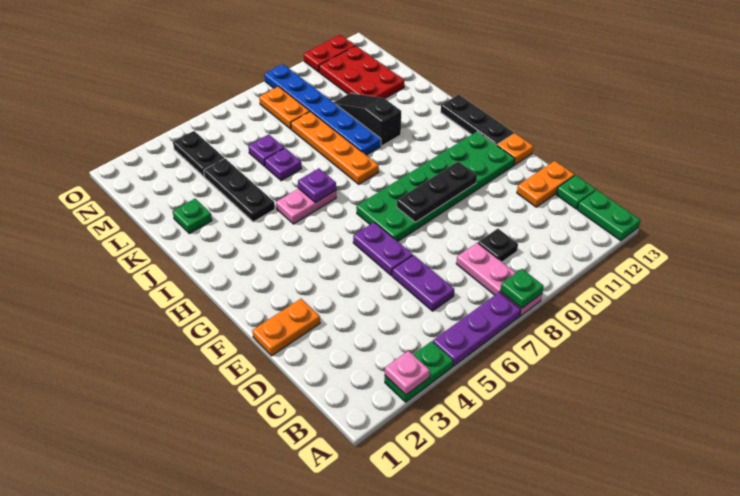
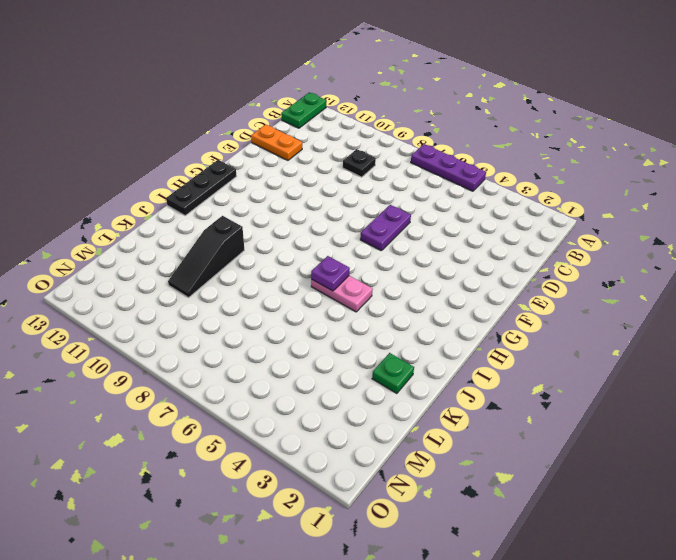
none -> green plate A3:A4 level 1
none -> pink plate A8:C8 level 1
none -> purple plate C6:D6 level 1

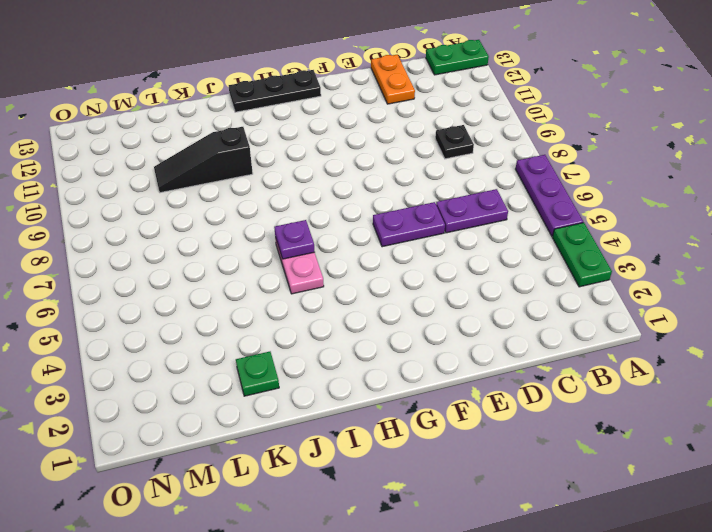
none -> pink plate A8:C8 level 1
none -> green plate C13 level 1
none -> orange plate E1:E2 level 1

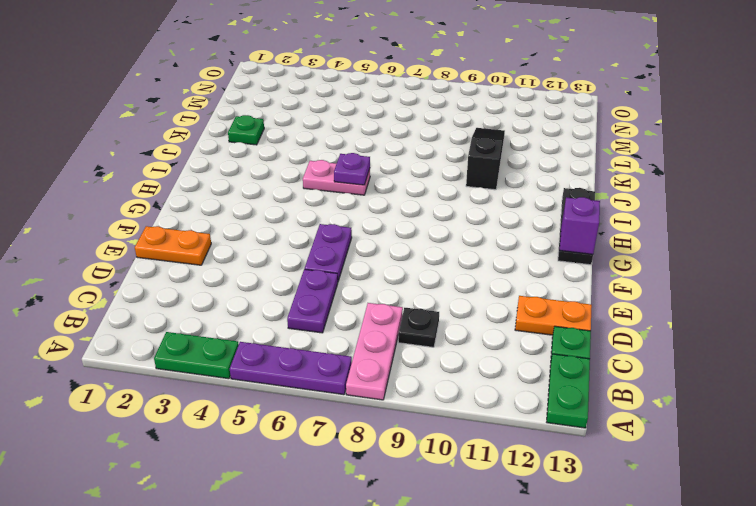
purple brick G13 level 2 -> none
none -> green plate F7:G12 level 1
none -> orange plate F13 level 1
none -> orange plate I8:L8 level 1

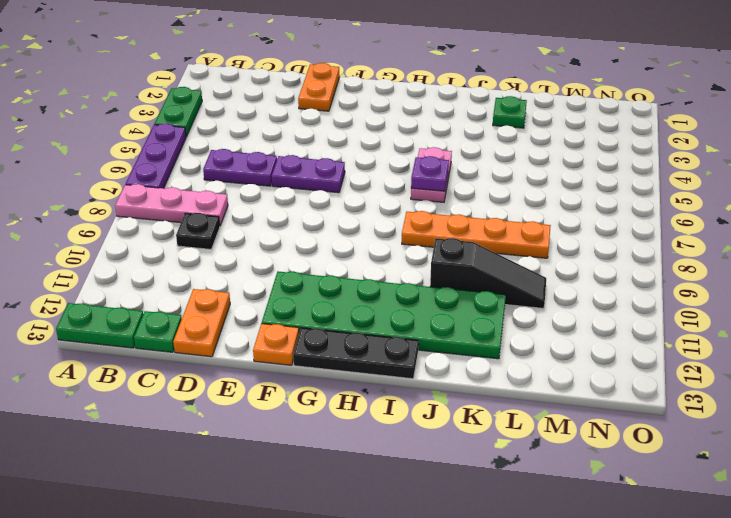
green plate F11:K12 level 1 -> green plate F7:G12 level 1
none -> black plate J4:L4 level 1
none -> blue plate J9:O9 level 1
none -> purple plate K6 level 1

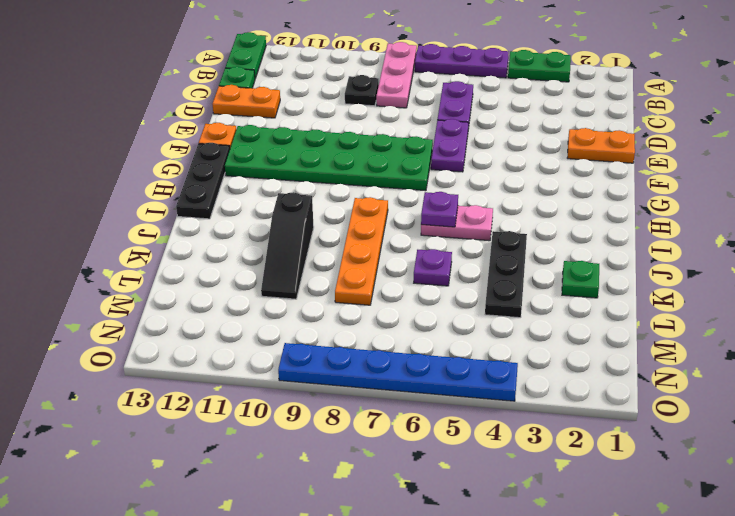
blue plate O4:O9 level 1 -> blue plate J9:O9 level 1
none -> purple plate L6 level 1
none -> red plate L11:N12 level 1
none -> black plate M4:N4 level 1

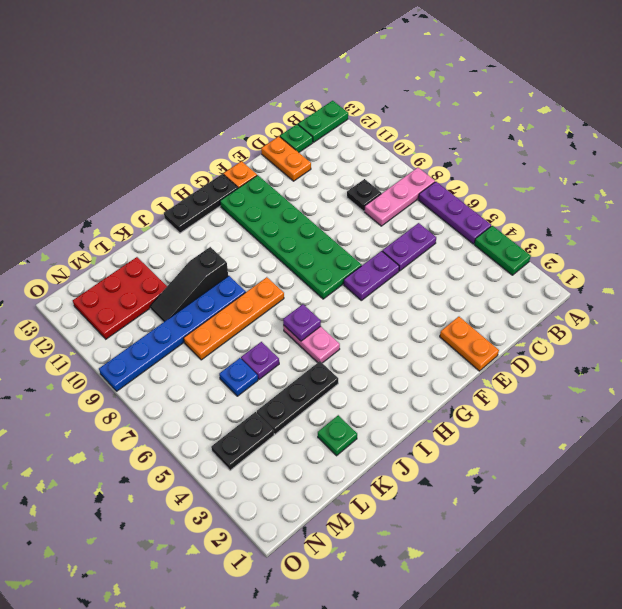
blue plate L6 level 1 -> purple plate L6 level 1
none -> orange plate M8:N8 level 1
none -> red plate O11:O12 level 1
none -> pink plate A3 level 2

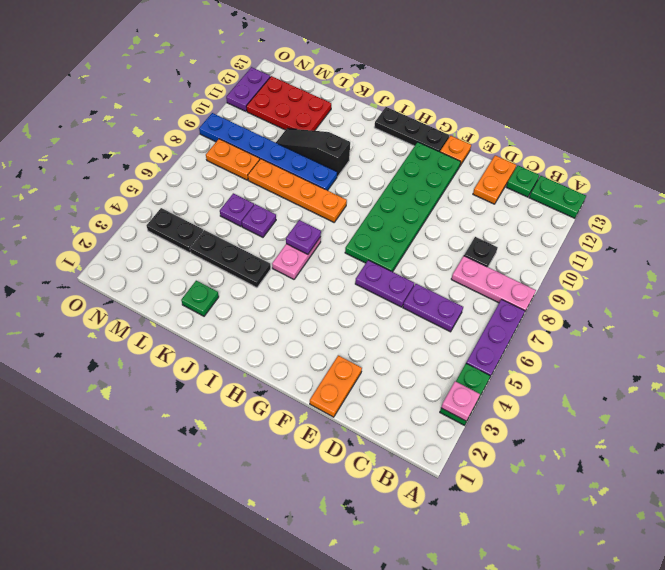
purple plate O11:O12 level 1 -> red plate O11:O12 level 1
none -> green plate A8 level 2
none -> black plate F8:F10 level 2

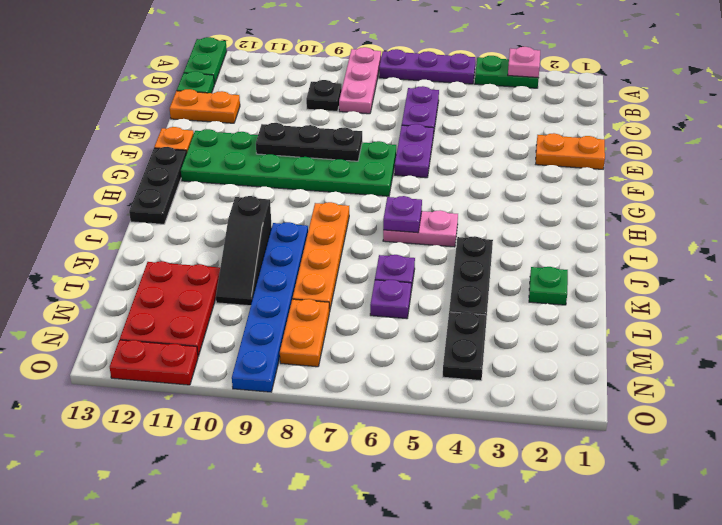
none -> green plate A8 level 2

